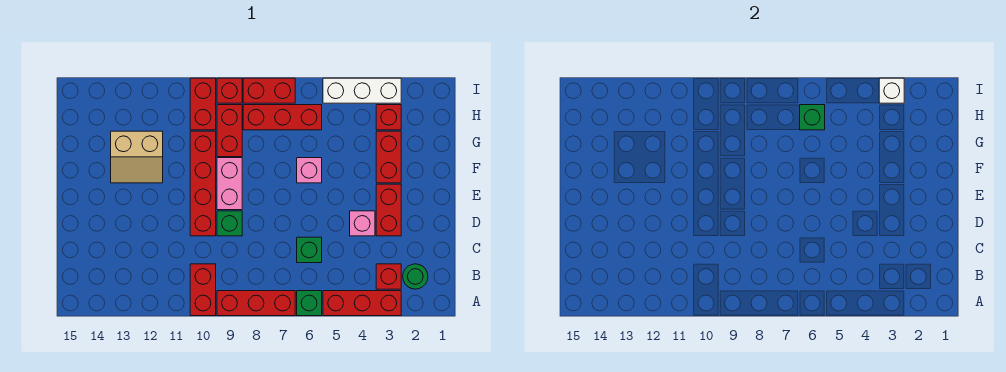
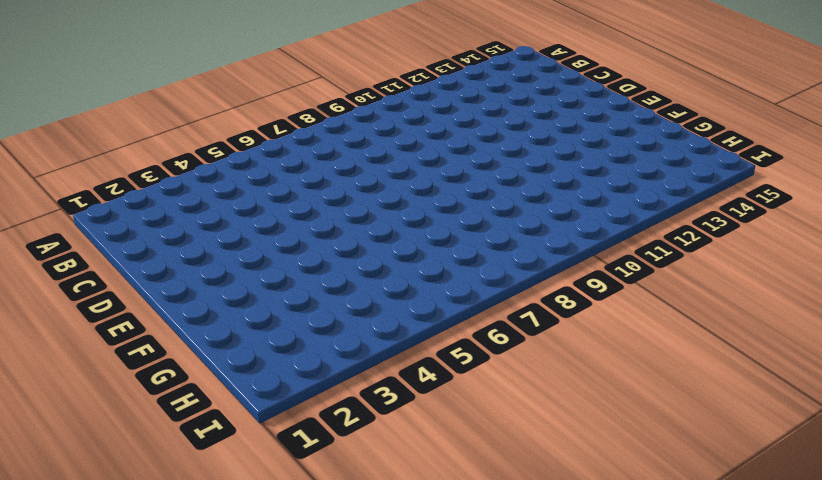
none -> red brick A3:A5 level 1
none -> green brick A6 level 1
none -> red brick A7:A9 level 1

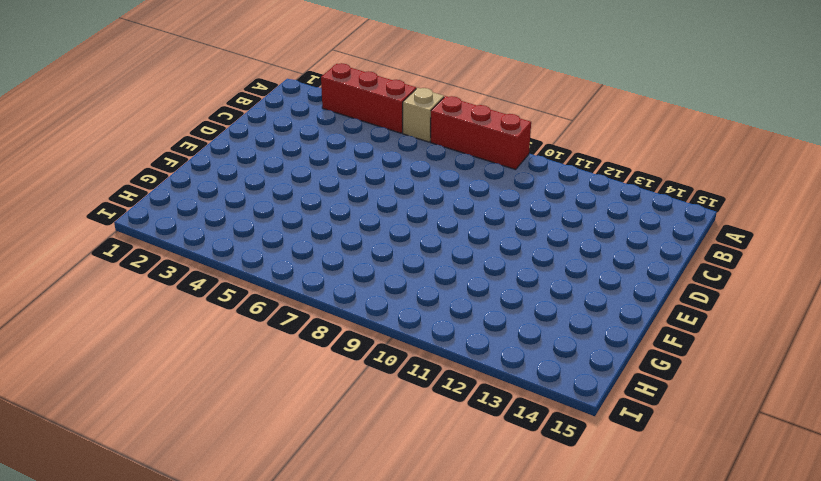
tan brick A6 level 1 -> green brick A6 level 1
none -> red brick A10:B10 level 1
none -> green round brick B2 level 1
none -> red brick B3 level 1

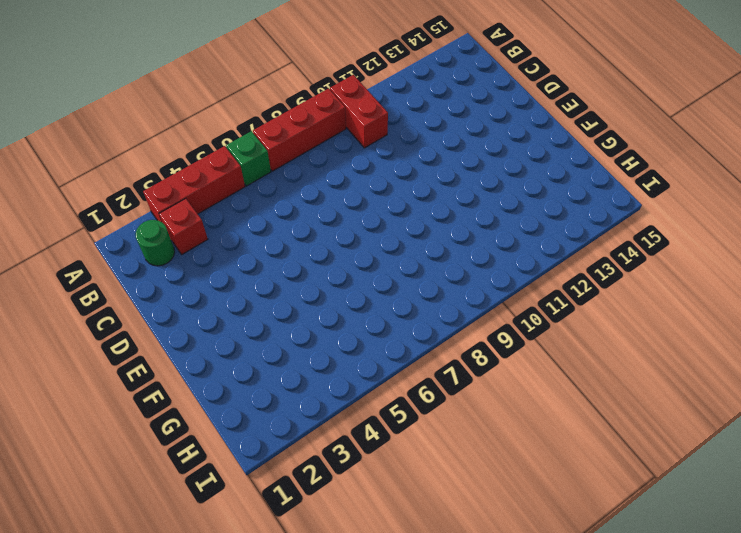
none -> green brick C6 level 1
none -> red brick D3:E3 level 1
none -> pink brick D4 level 1

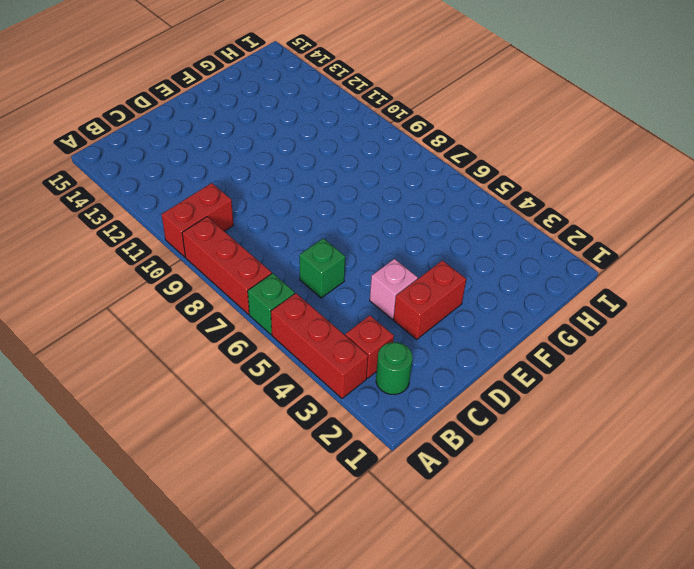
none -> green brick D9 level 1
none -> red brick D10:G10 level 1
none -> pink brick E9:F9 level 1

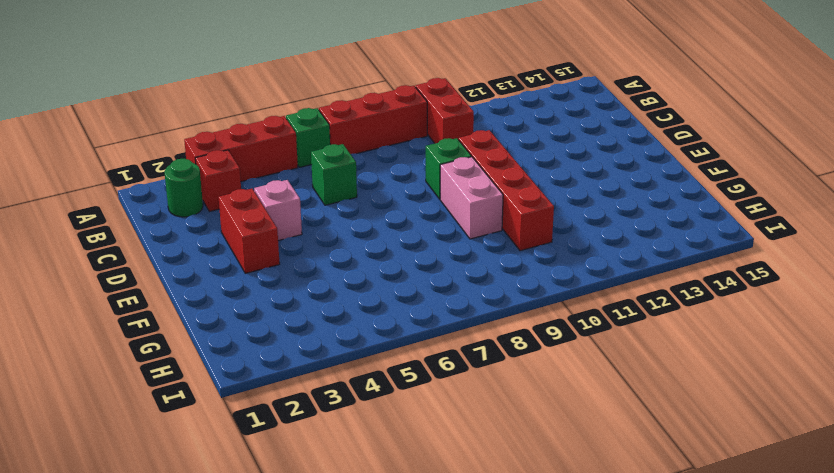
none -> red brick F3:G3 level 1
none -> pink brick F6 level 1
none -> tan slope F12:G13 level 1 top G

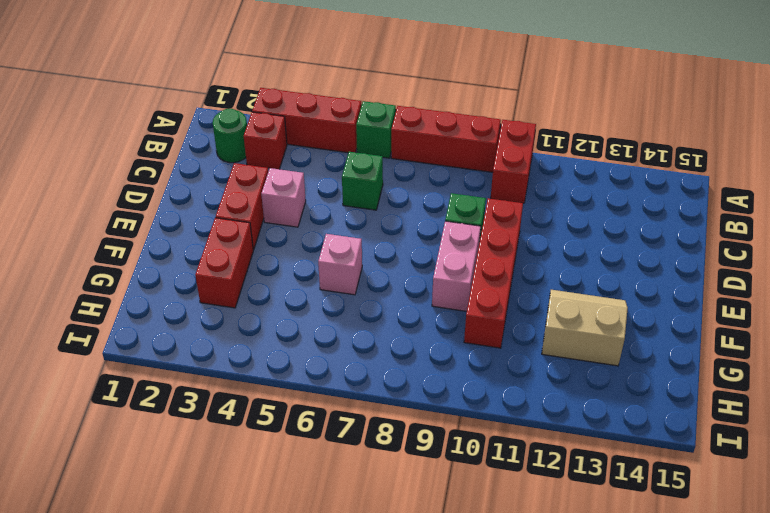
none -> red brick G9:H9 level 1
none -> red brick H3 level 1
none -> red brick H6:H8 level 1

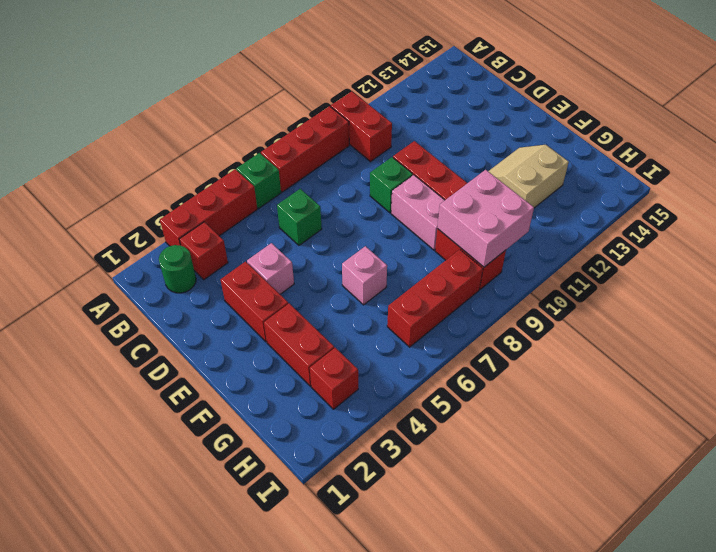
pink brick G9:H10 level 2 -> none
none -> red brick H10:I10 level 1
none -> white brick I3:I5 level 1
none -> red brick I7:I8 level 1

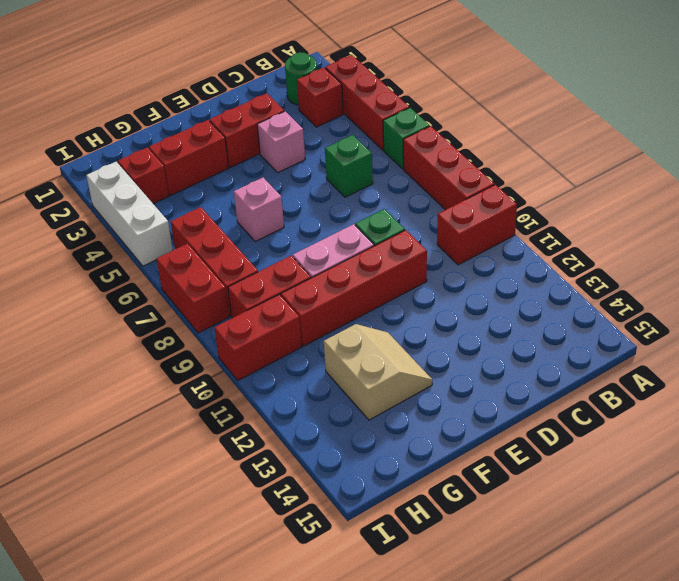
none -> red brick I9 level 1
none -> green brick H6 level 2
none -> white brick I3 level 2

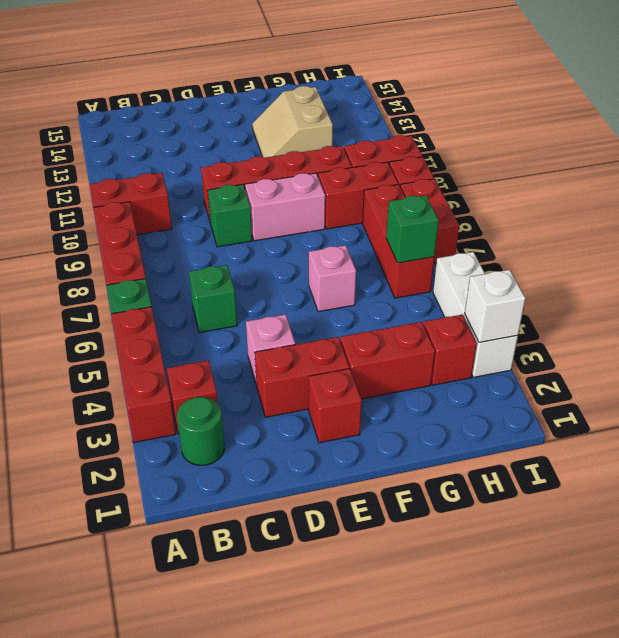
red brick E2 level 1 -> none

